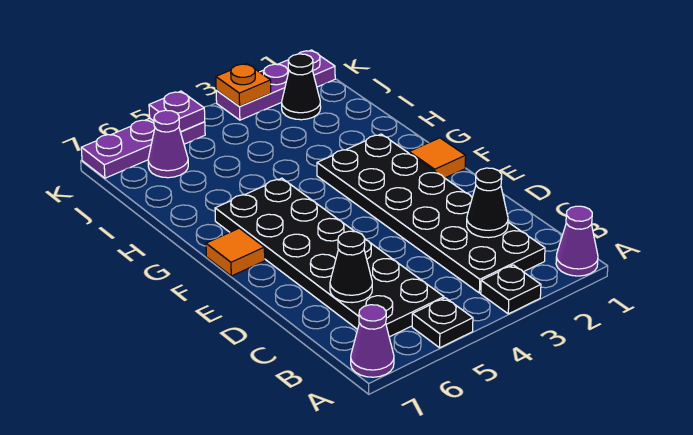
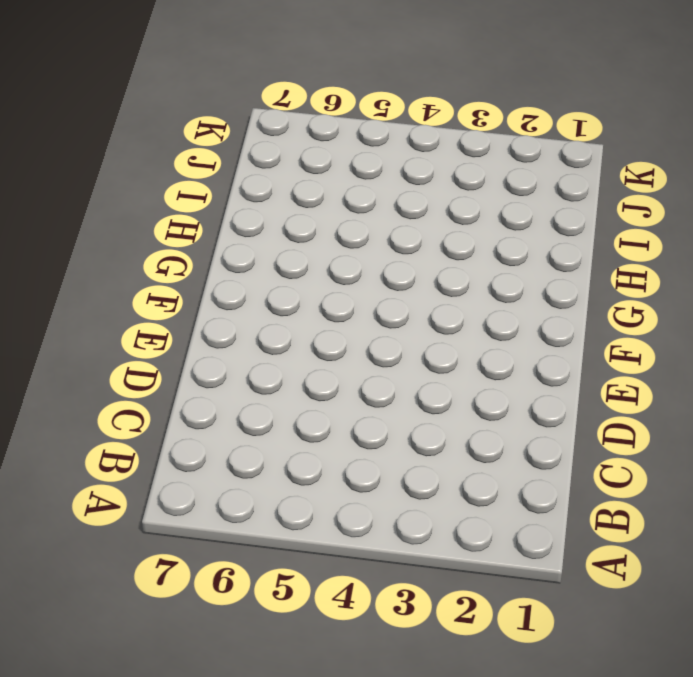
none -> purple cone A1 level 1
none -> black plate A3 level 1
none -> black plate A5 level 1

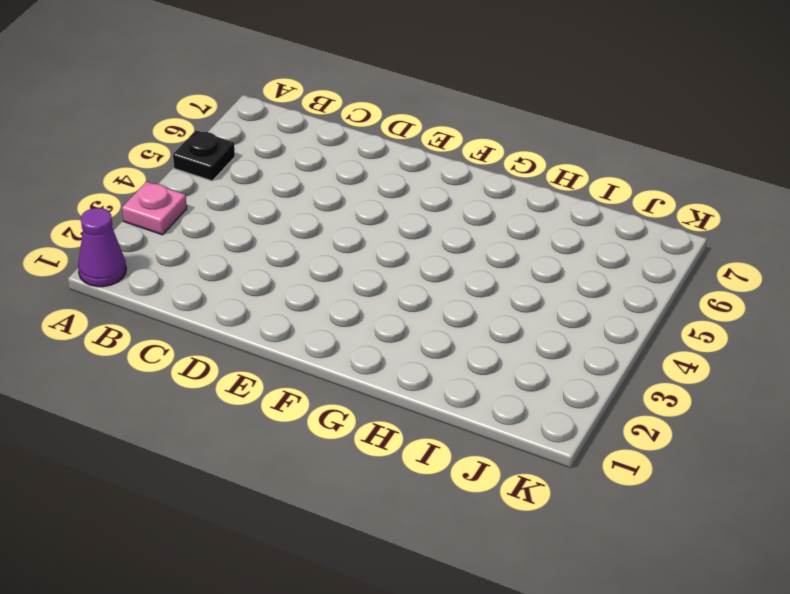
pink plate A3 level 1 -> black plate A3 level 1
none -> purple cone A7 level 1
none -> black plate B2:G3 level 1
none -> black plate B5:G6 level 1

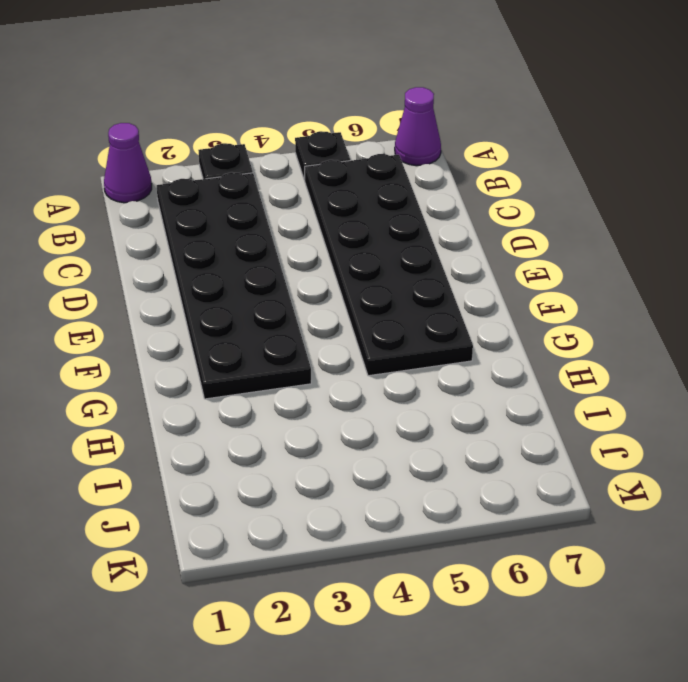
none -> orange tile F1 level 1
none -> orange tile F7 level 1
none -> black cone J2 level 1

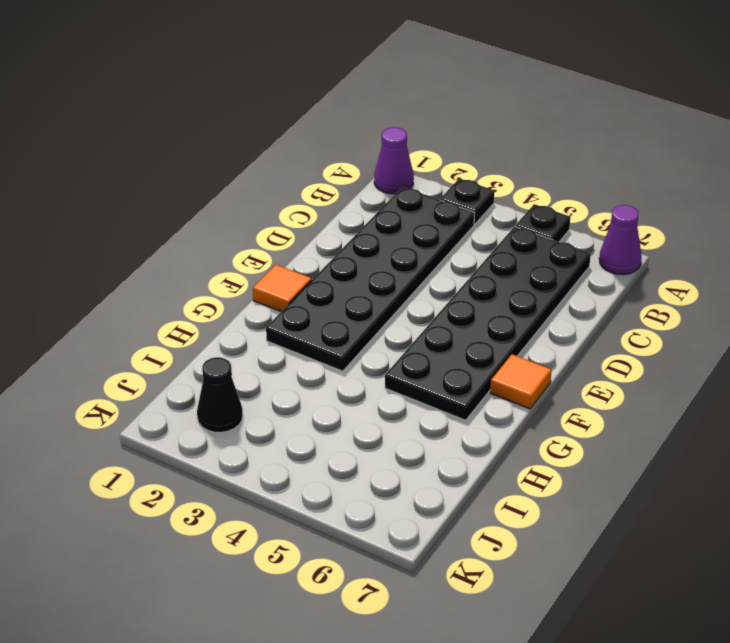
none -> purple cone J6 level 1
none -> purple plate K1:K3 level 1
none -> purple plate K5:K7 level 1

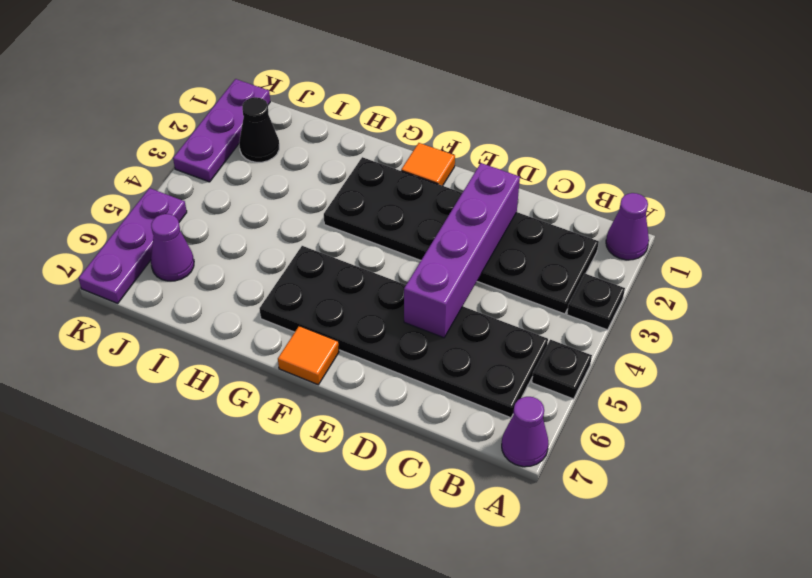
purple brick D2:D5 level 2 -> none
none -> black cone C2 level 2
none -> black cone C6 level 2
none -> orange plate K3 level 2

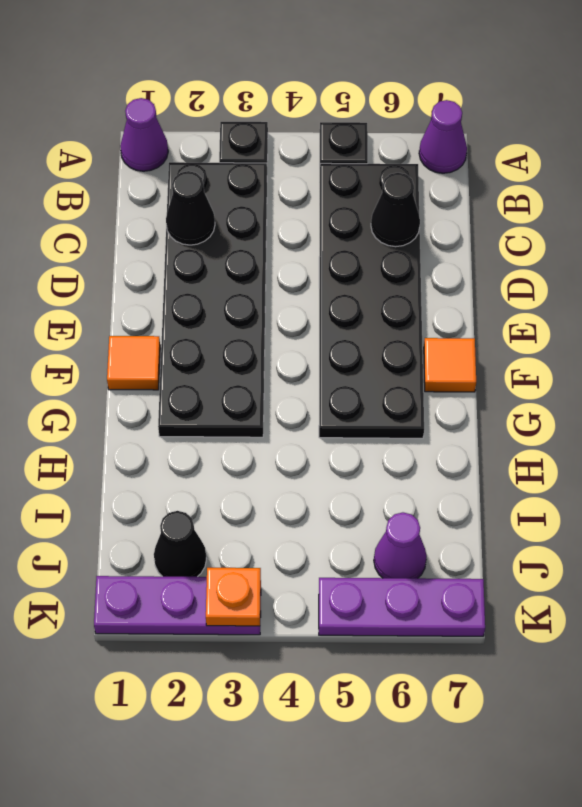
none -> purple plate K5 level 2

